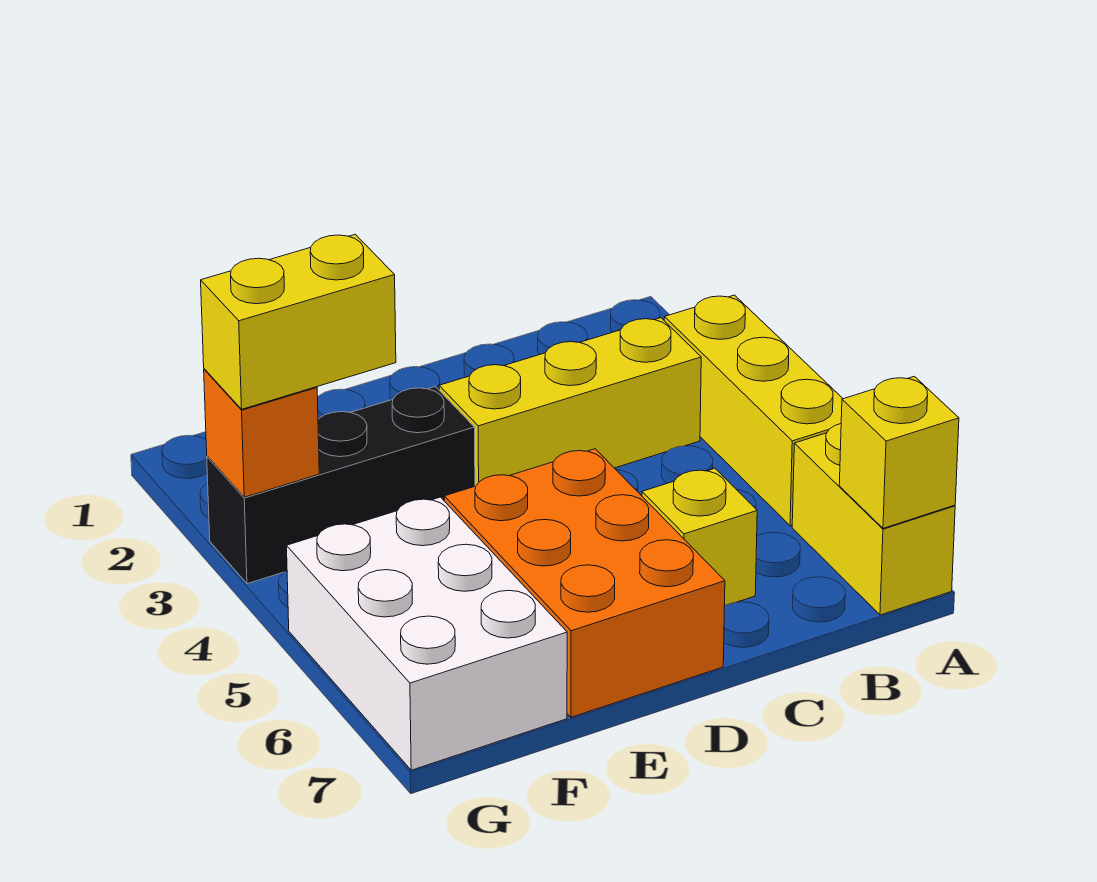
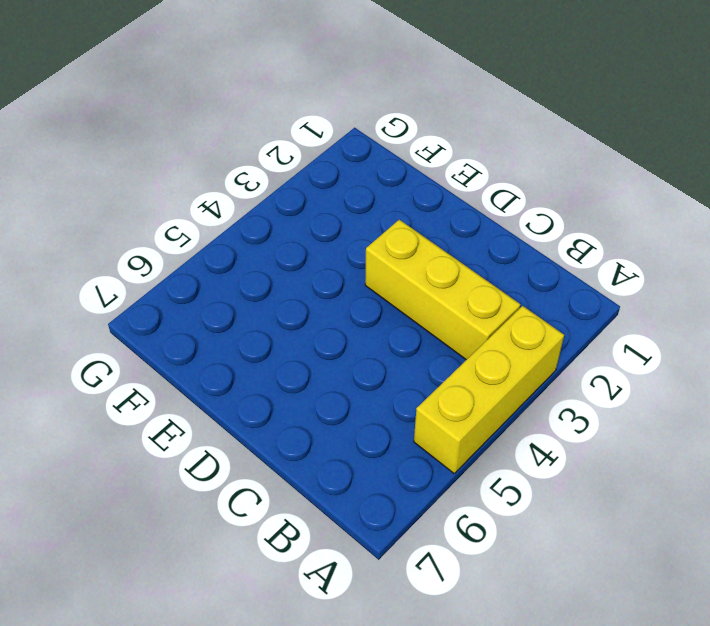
none -> yellow brick A6:A7 level 1
none -> yellow brick C6 level 1

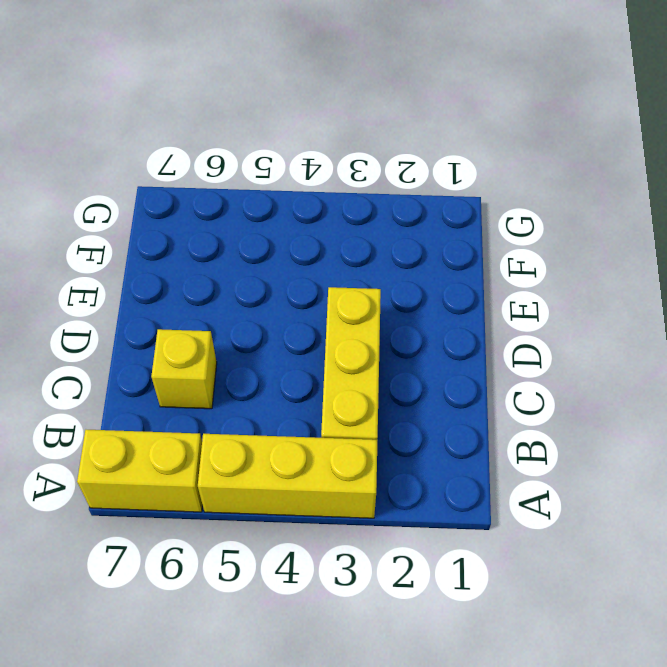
none -> orange brick D5:E7 level 1
none -> black brick E3:G3 level 1

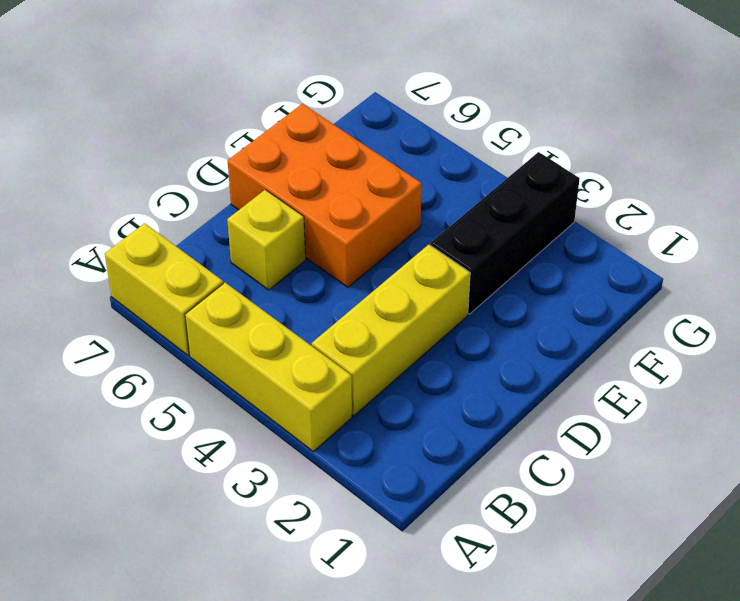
none -> white brick F5:G7 level 1
none -> yellow brick A7 level 2

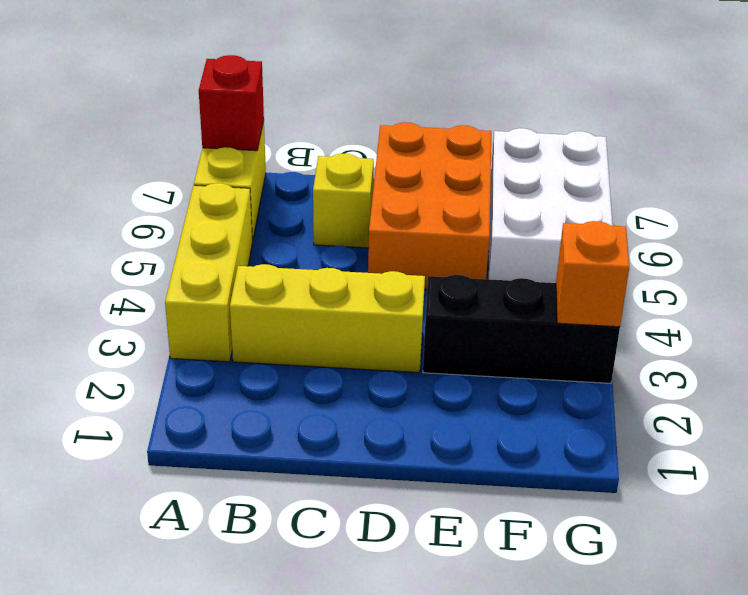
red brick A7 level 2 -> yellow brick A7 level 2
none -> yellow brick F3:G3 level 3

